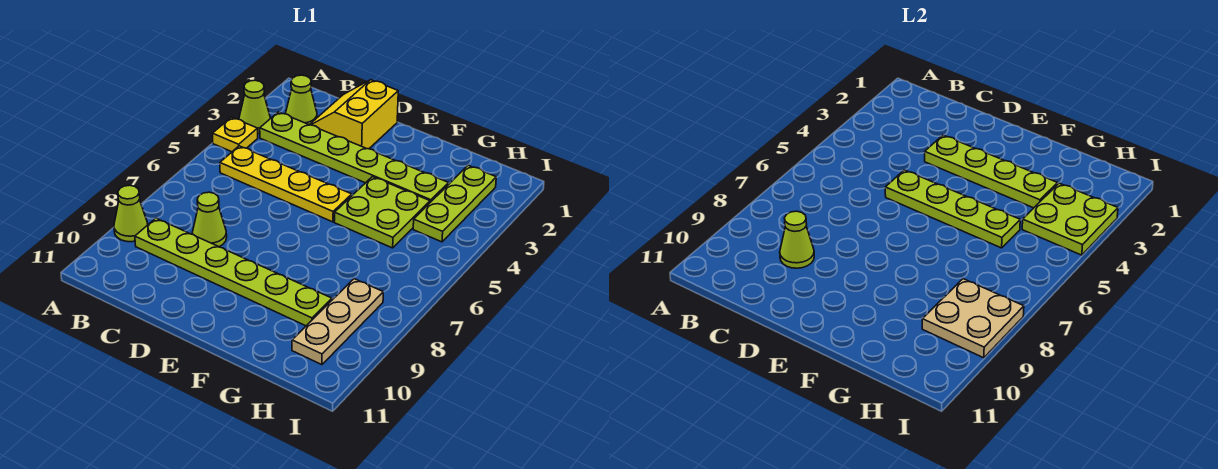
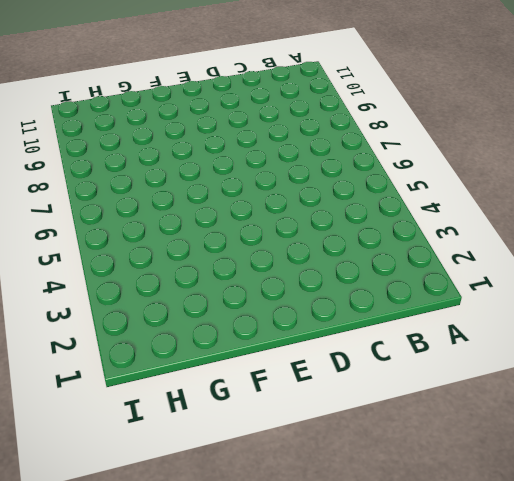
none -> lime cone A3 level 1
none -> yellow plate A4 level 1
none -> lime cone A9 level 1

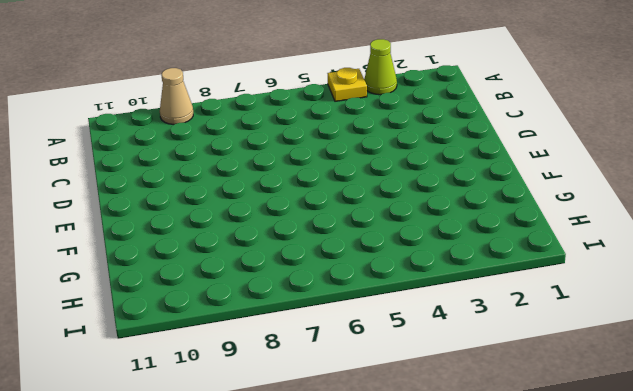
tan cone A9 level 1 -> lime cone A9 level 1
none -> lime cone B2 level 1
none -> lime plate B3:G3 level 1
none -> yellow plate B5:E5 level 1

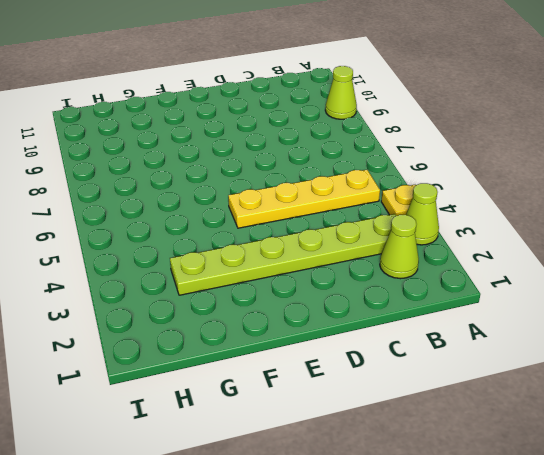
none -> lime plate B9:G9 level 1
none -> yellow slope C1:D2 level 1 top D
none -> lime cone C8 level 1

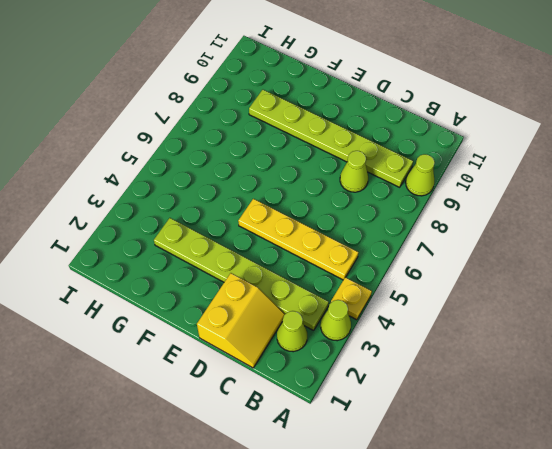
none -> lime plate F4:G5 level 1
none -> lime plate H2:H4 level 1
none -> tan plate H8:H10 level 1

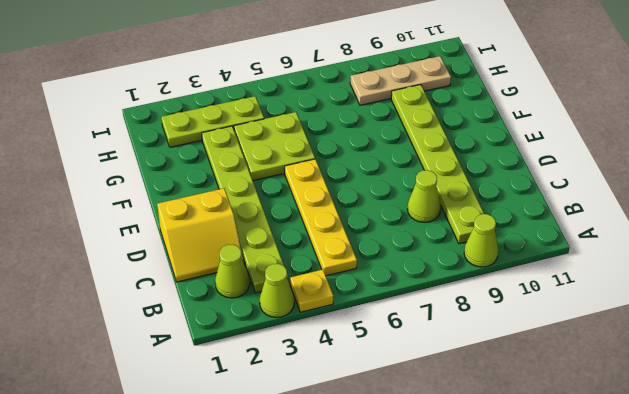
none -> lime cone C9 level 2
none -> lime plate D3:G3 level 2
none -> lime plate D5:G5 level 2

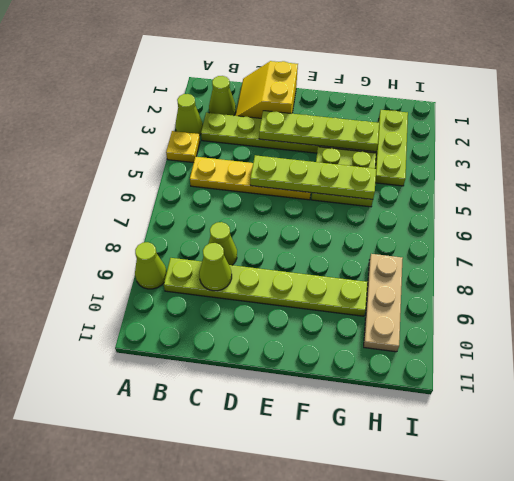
none -> lime plate H3:I4 level 2
none -> tan plate H8:I9 level 2

